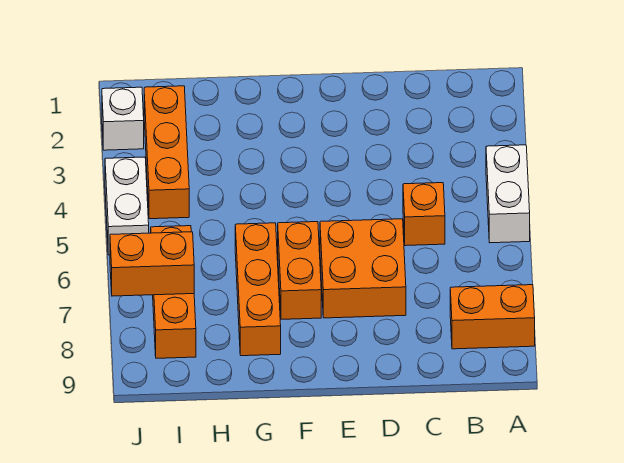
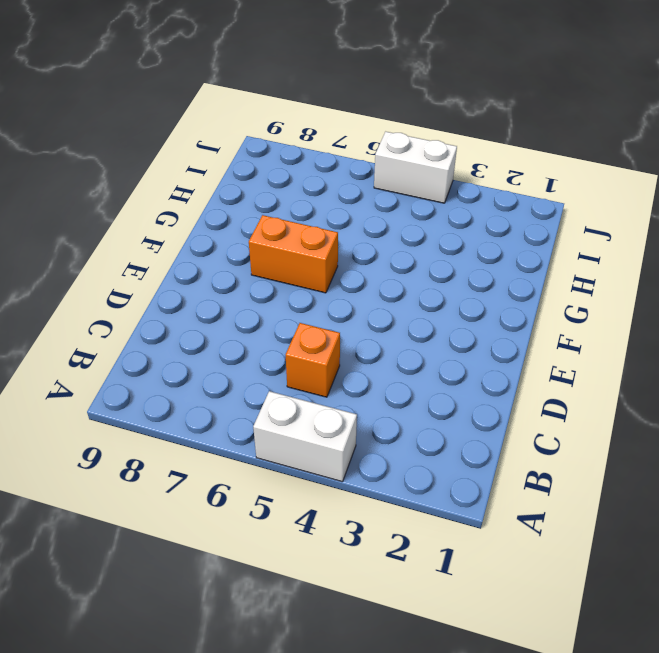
none -> orange brick A8:B8 level 1
none -> orange brick D6:E7 level 1

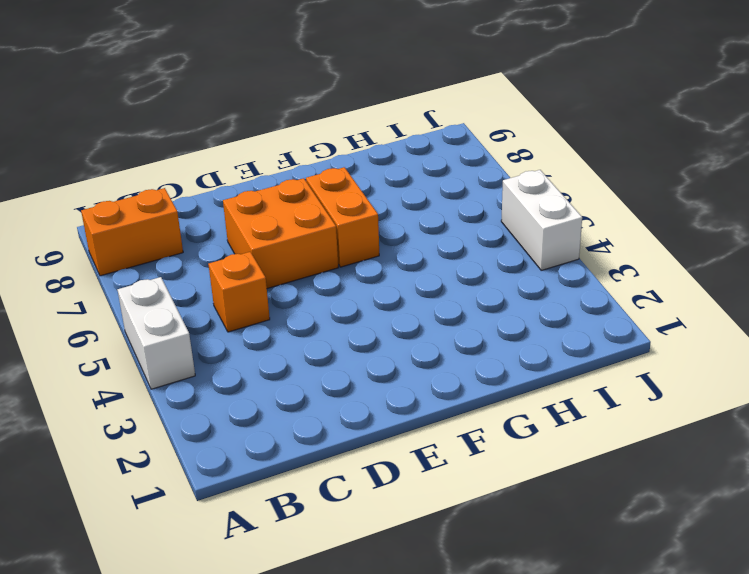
none -> orange brick G6:G8 level 1
none -> orange brick I2:I4 level 1

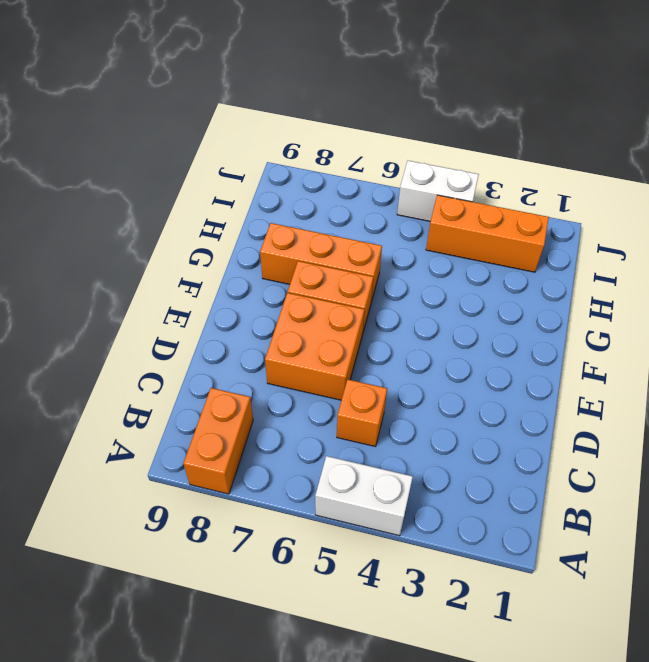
none -> orange brick I6:I8 level 1
none -> white brick J2 level 1

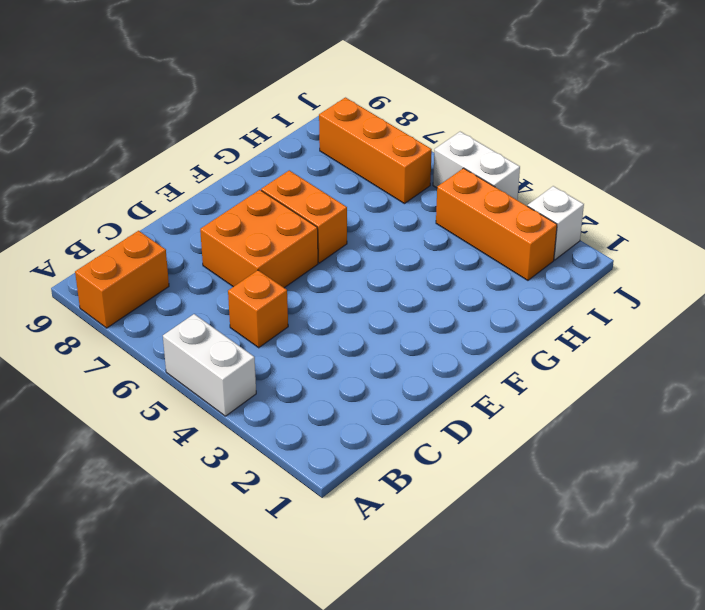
none -> orange brick G6:G8 level 1
none -> orange brick I7:J7 level 2

